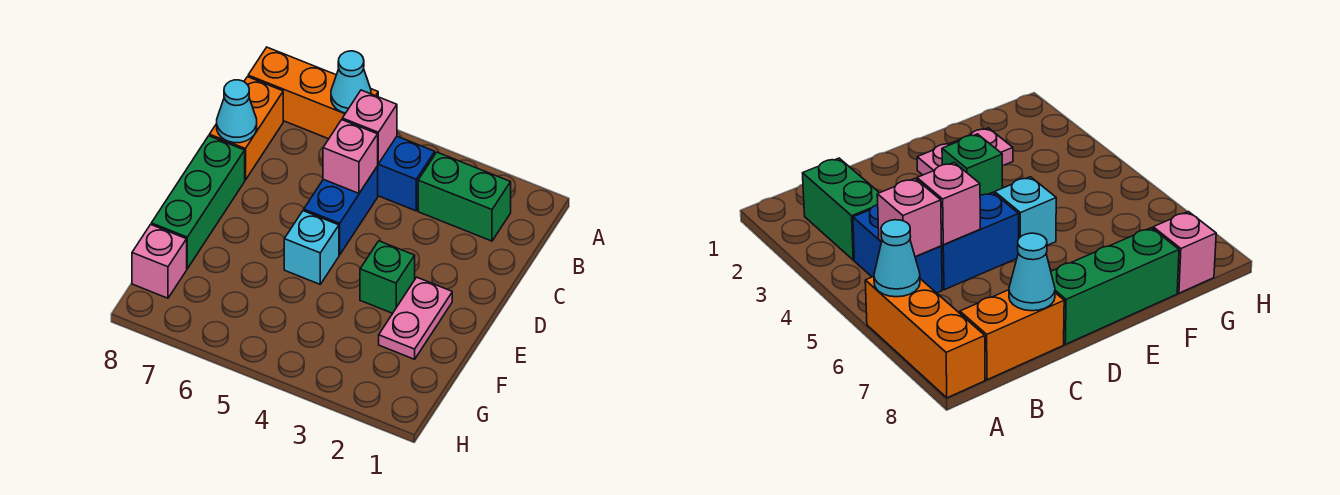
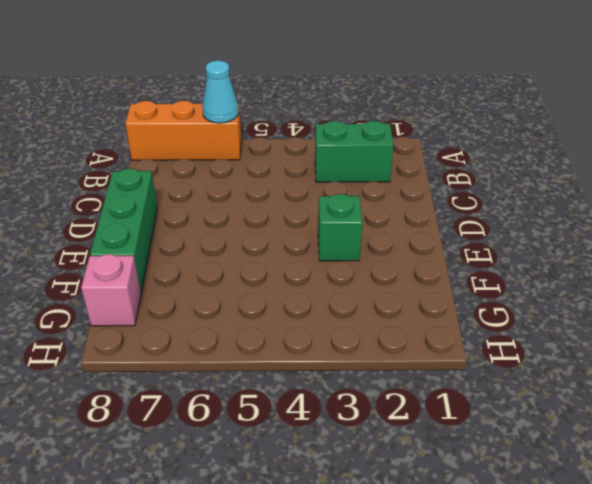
none -> blue brick B4:B5 level 1
none -> orange brick B8:C8 level 1
none -> blue brick C5:D5 level 1

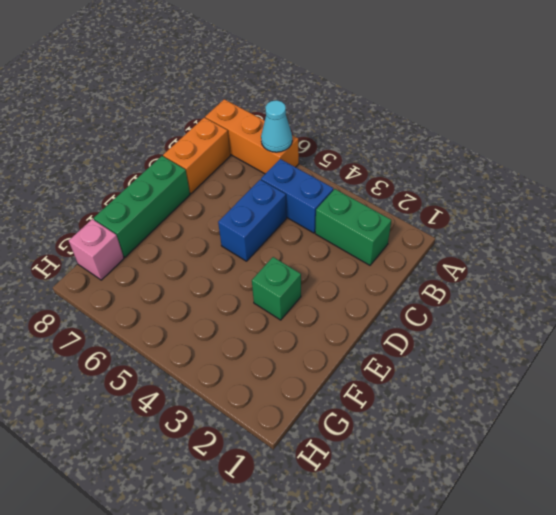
none -> pink plate E2:F2 level 1
none -> cyan brick E5 level 1
none -> pink brick B5 level 2

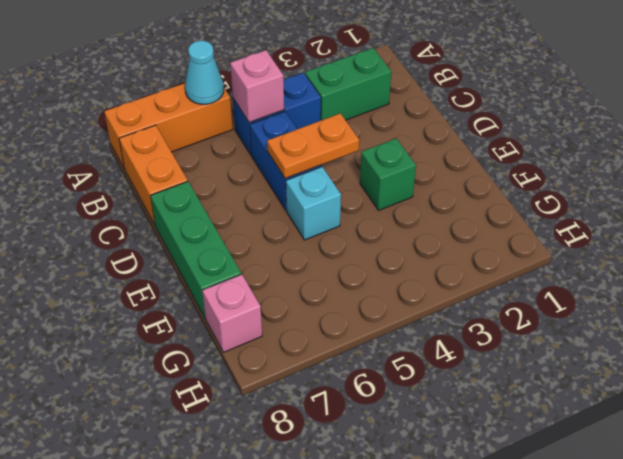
orange plate D4:D5 level 2 -> none
none -> pink plate E2:F2 level 1
none -> pink brick C5 level 2
none -> cyan cone C8 level 2

